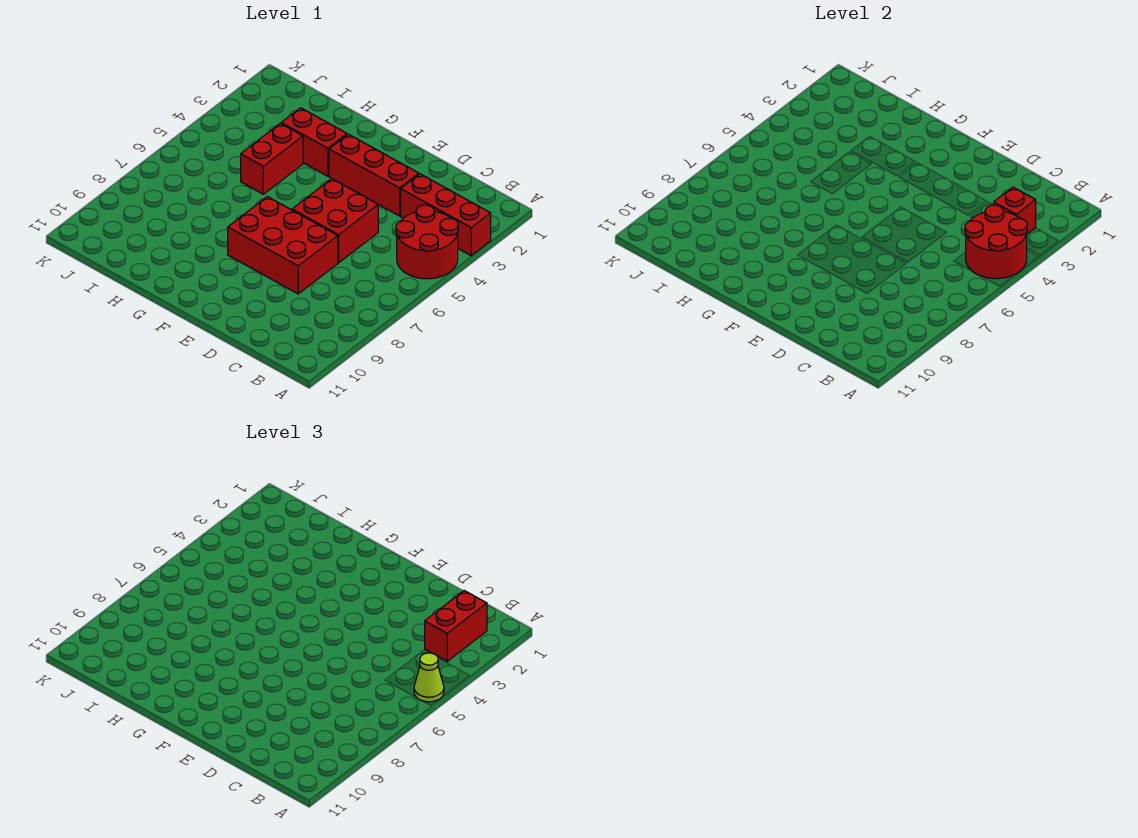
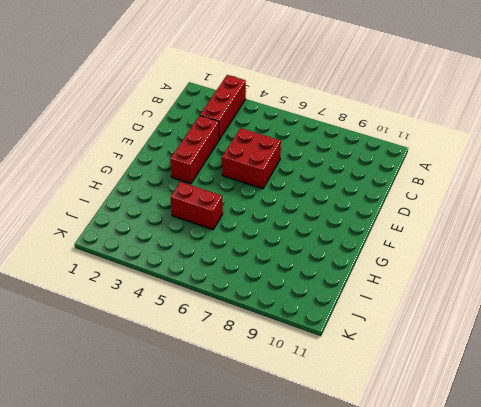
none -> red round brick A4:B5 level 1
none -> red brick D7:F8 level 1

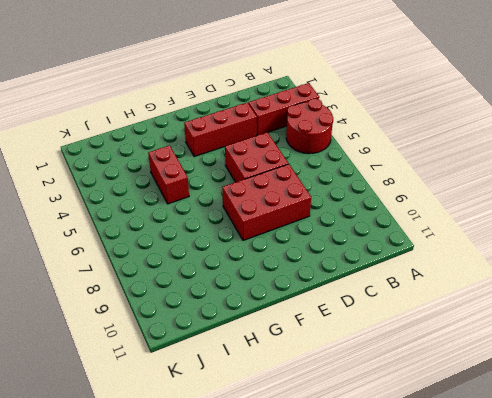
none -> red brick G3:H3 level 1
none -> red round brick A4:B5 level 2

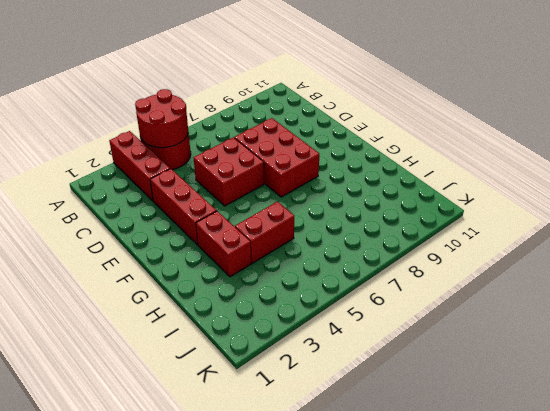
none -> red brick B3 level 2
none -> lime cone A5 level 3

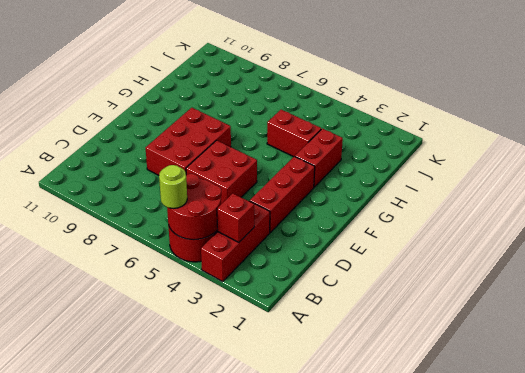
lime round brick A5 level 3 -> lime cone A5 level 3
none -> red brick B2:B3 level 3

